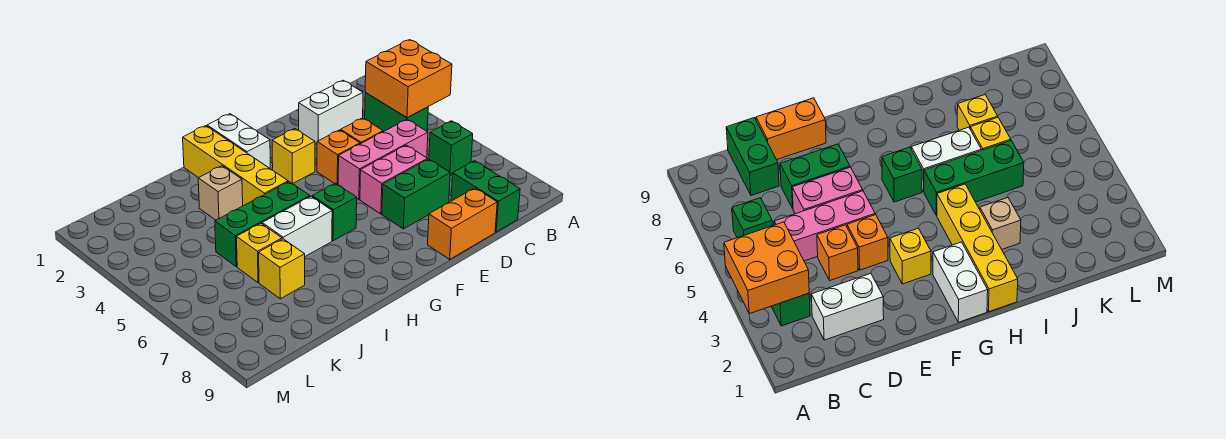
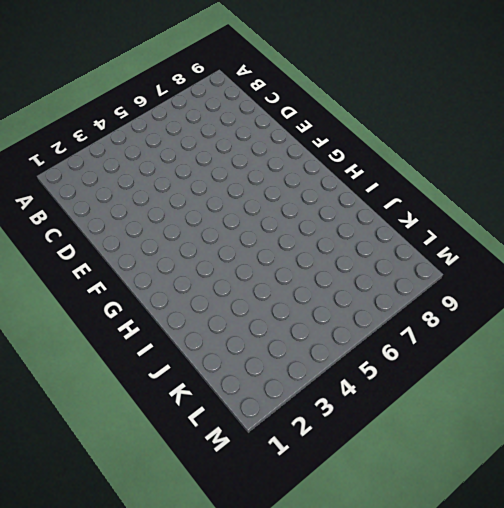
none -> green brick B3:B4 level 1
none -> green brick B6 level 1
none -> white brick C2:D2 level 1

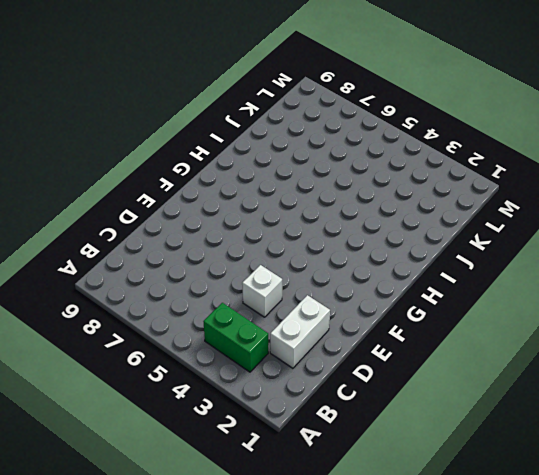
white brick D4 level 1 -> orange brick D4 level 1
none -> green brick B6 level 1
none -> pink brick C5:E5 level 1
none -> green brick C8:C9 level 1

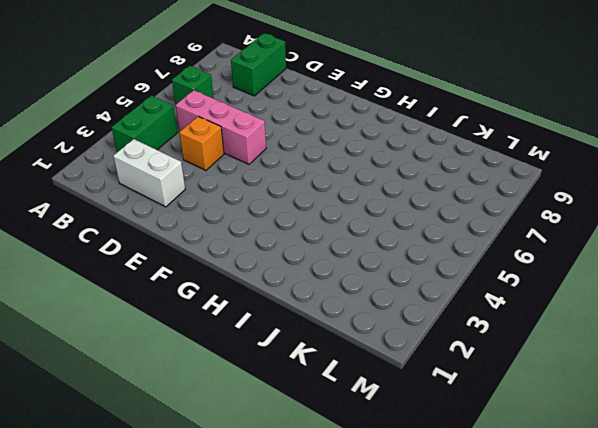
none -> pink brick D6:E6 level 1
none -> green brick D7:E7 level 1
none -> orange brick D9:E9 level 1

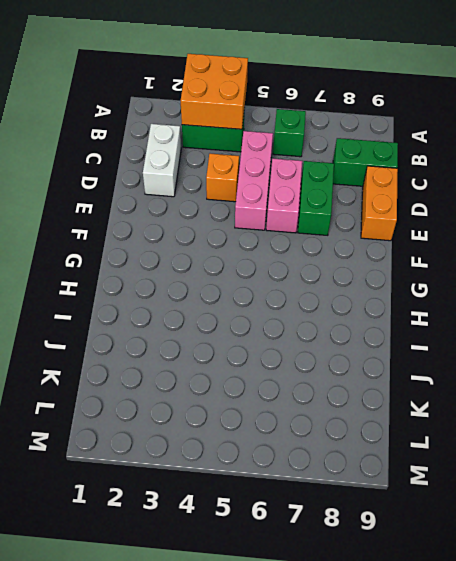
none -> orange brick E4 level 1
none -> yellow brick F3 level 1
none -> white brick G1:G2 level 1

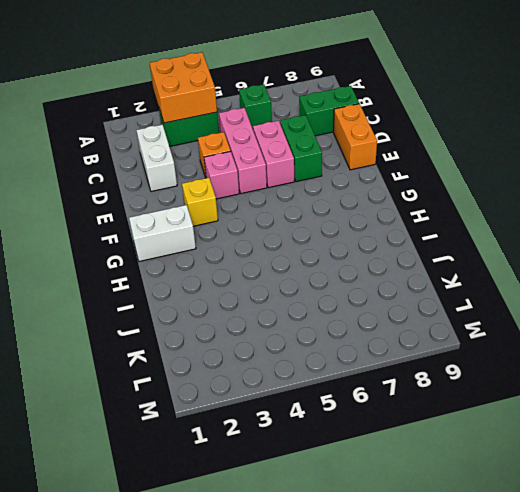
pink brick E4 level 1 -> orange brick E4 level 1
none -> green brick G6 level 1
none -> yellow brick H1:H4 level 1
none -> green brick H5:J5 level 1

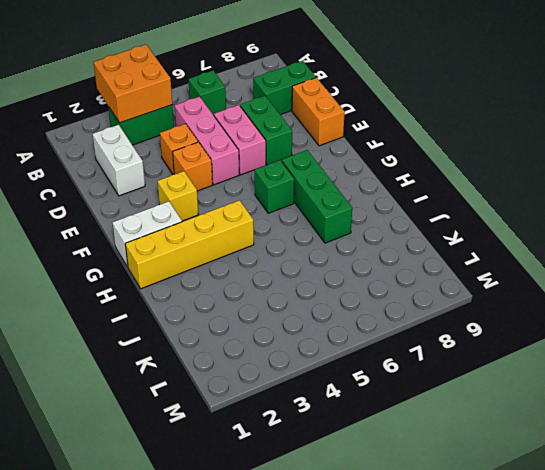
green brick G7:I7 level 1 -> green brick H5:J5 level 1
none -> white brick H6:I6 level 1
none -> tan brick I3 level 1
none -> yellow brick J6 level 1

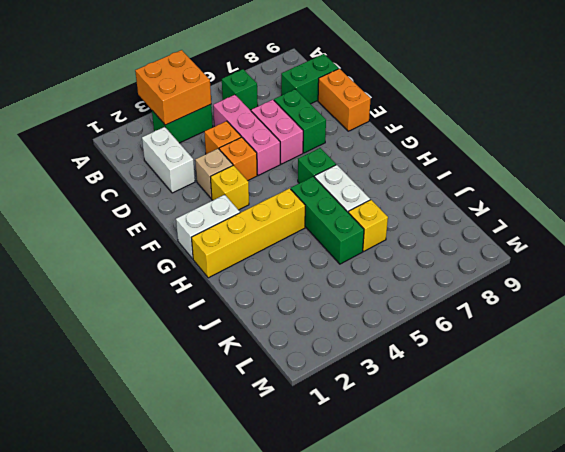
tan brick E3 level 1 -> tan brick I3 level 1
none -> yellow brick J7 level 1

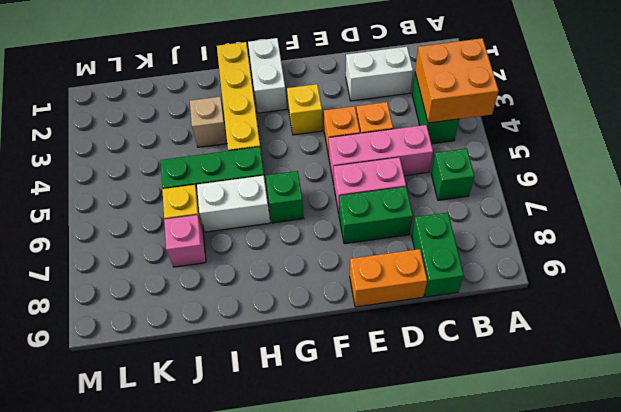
pink brick J7 level 1 -> yellow brick J7 level 1

